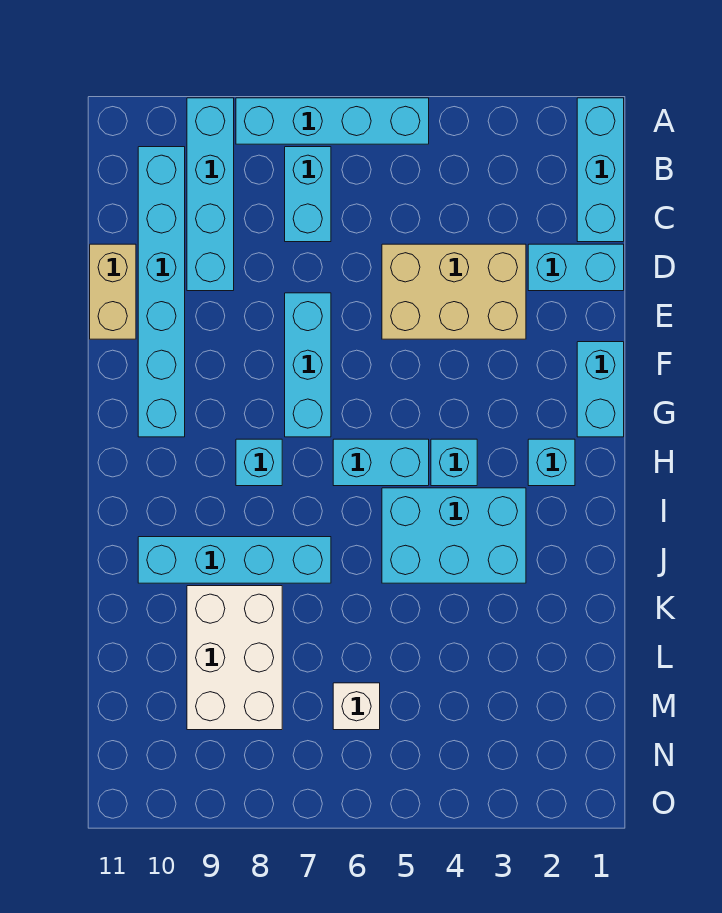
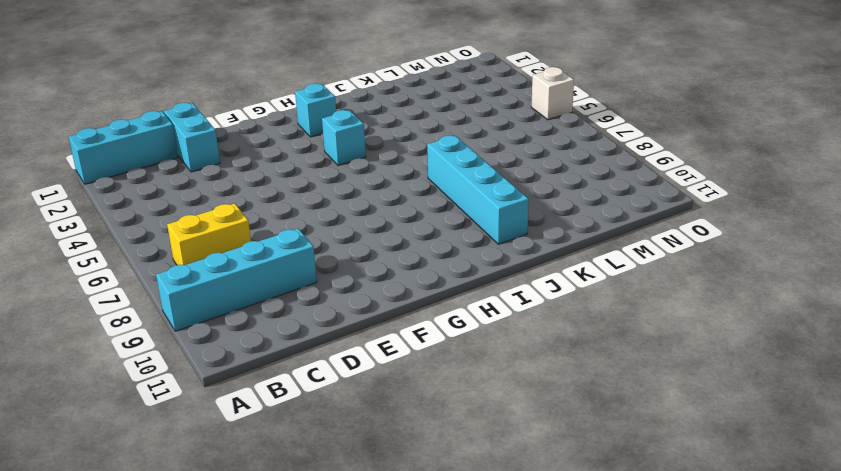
yellow brick B7:C7 level 1 -> cyan brick B7:C7 level 1
white brick O5 level 1 -> white brick M6 level 1
none -> cyan brick A5:A8 level 1
none -> cyan brick B10:G10 level 1
none -> tan brick D3:E5 level 1

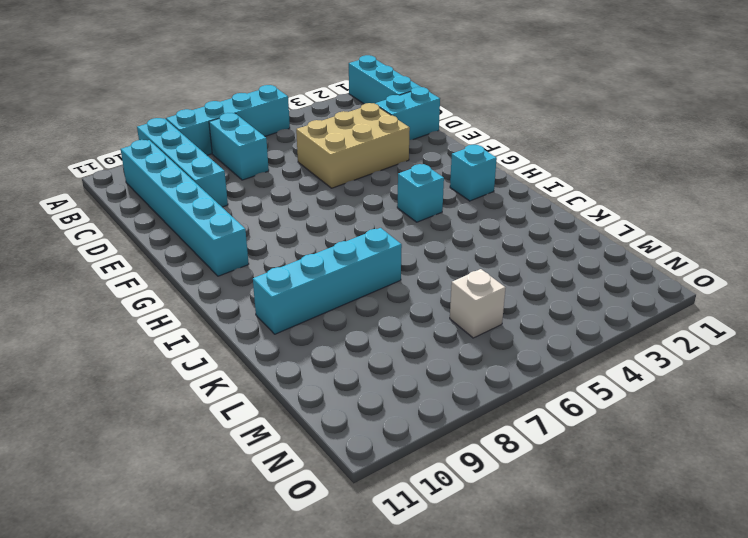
none -> tan brick D11:E11 level 1
none -> cyan brick E7:G7 level 1
none -> cyan brick F1:G1 level 1

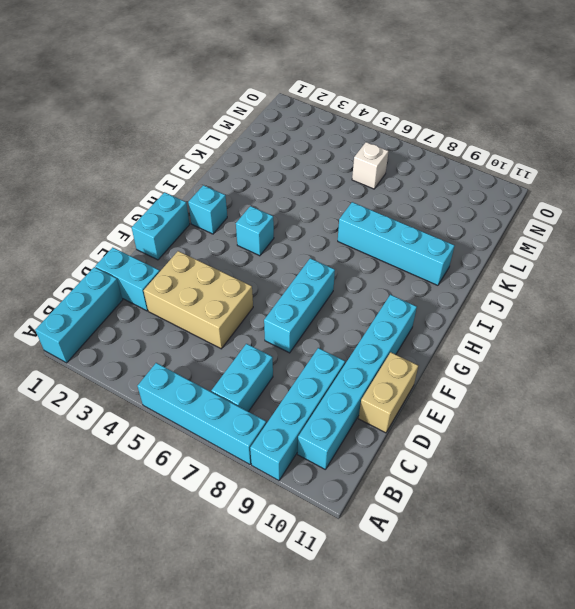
none -> cyan brick H5:H6 level 1
none -> cyan brick H8 level 1
none -> cyan brick I3:J5 level 1

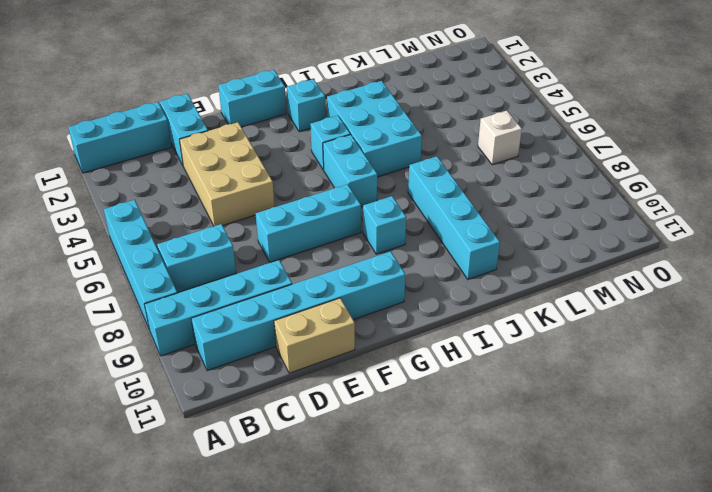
none -> white brick K8:M9 level 1

